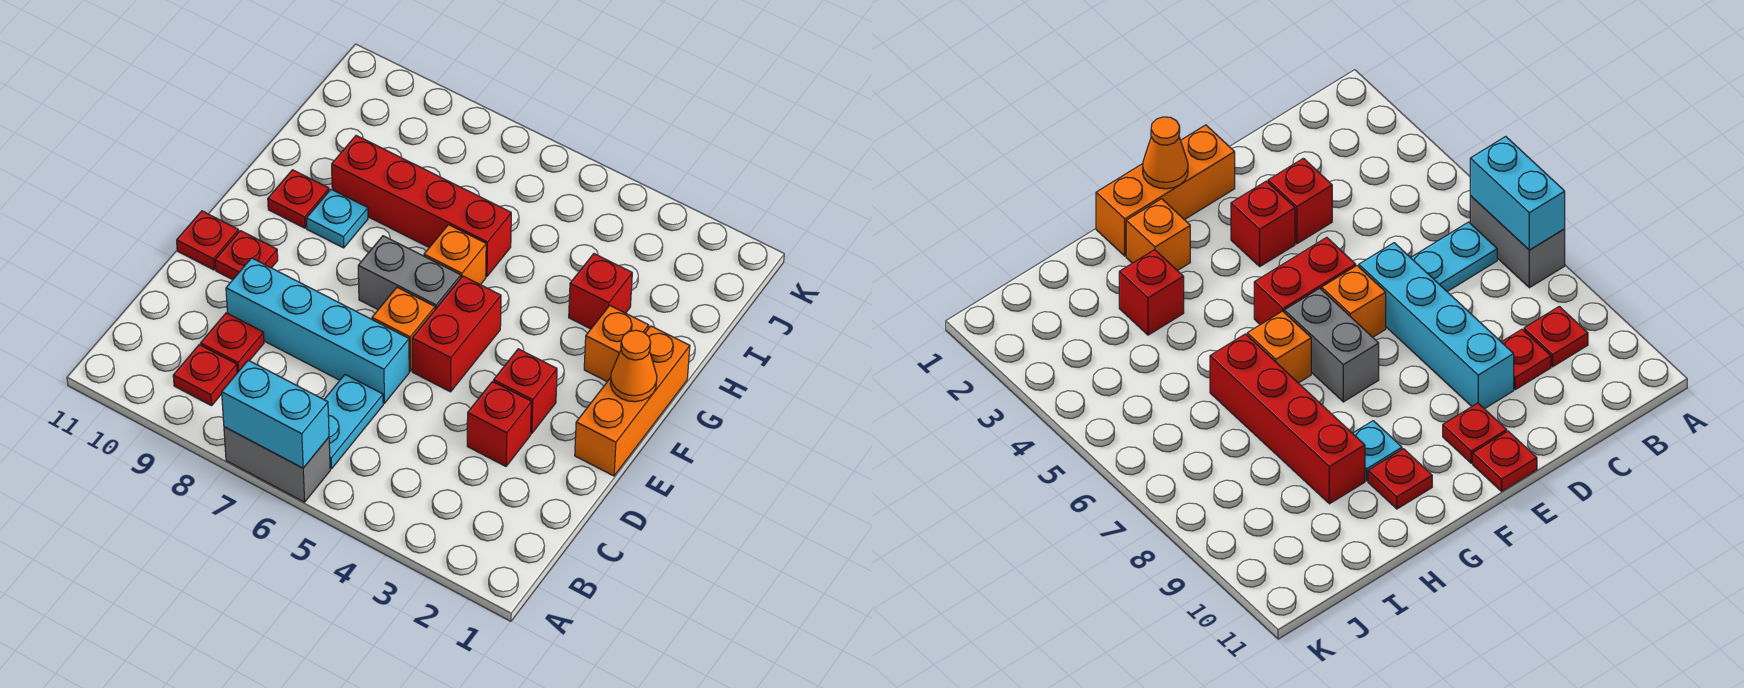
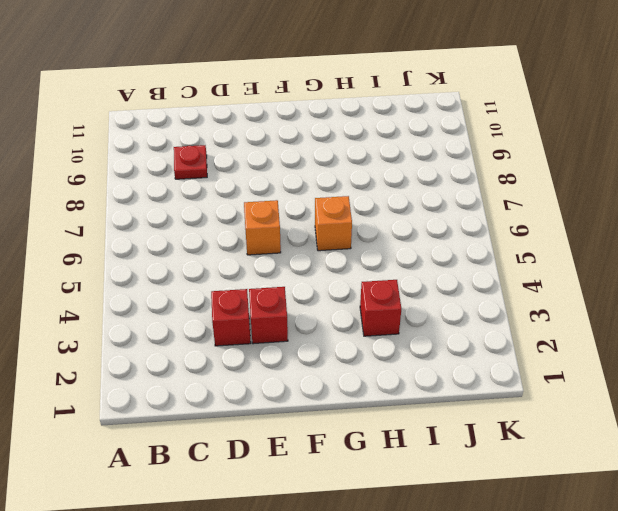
none -> grey brick A6:A7 level 1
none -> cyan plate B6:C6 level 1
none -> red plate B9 level 1

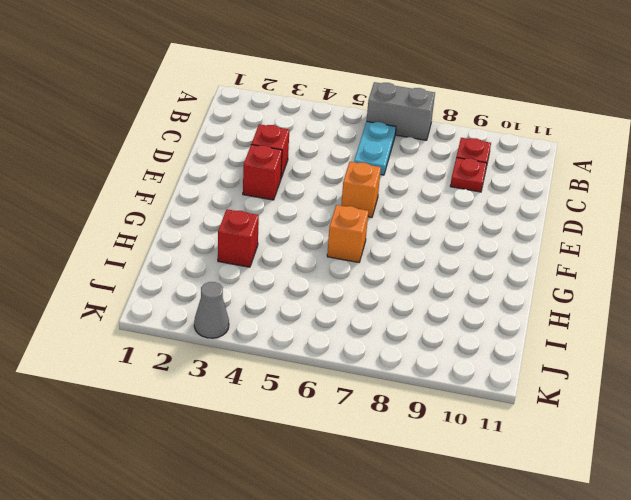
grey cone K3 level 1 -> none
none -> cyan brick D6:D9 level 1
none -> orange brick E1:G1 level 1
none -> red brick E5:F5 level 1

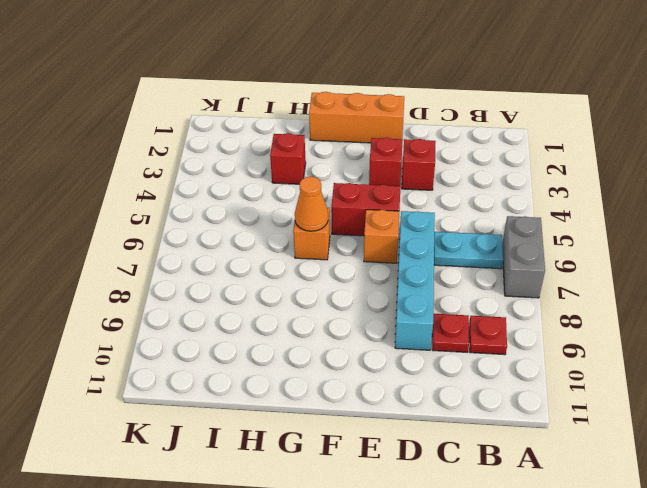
orange cone G6 level 2 -> orange cone F1 level 2
none -> red plate E10 level 1
none -> red plate E11 level 1
none -> grey brick F6:F7 level 1

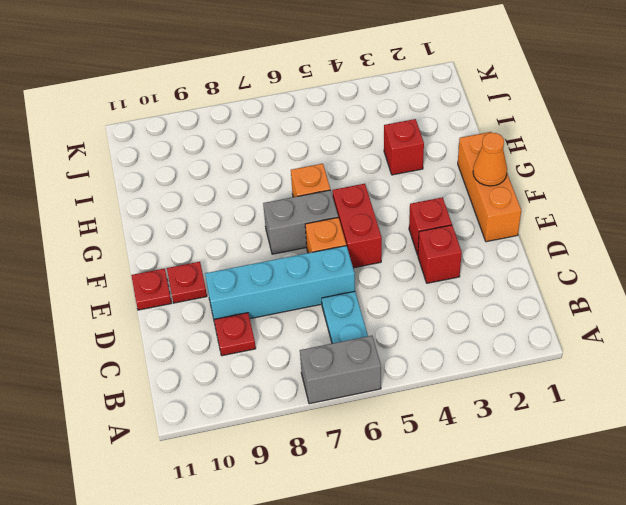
none -> red plate B9 level 1
none -> orange brick G2 level 1
none -> cyan plate G9 level 1

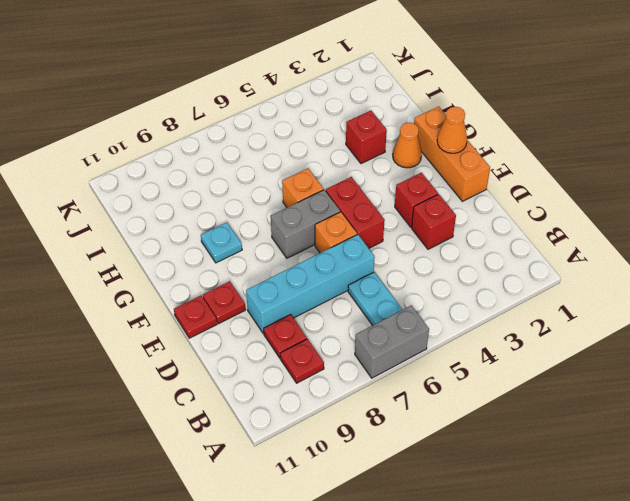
orange cone G2 level 1 -> orange brick G2 level 1
none -> red plate G10 level 1
none -> red brick H6:H9 level 1
none -> cyan brick A6:A7 level 2

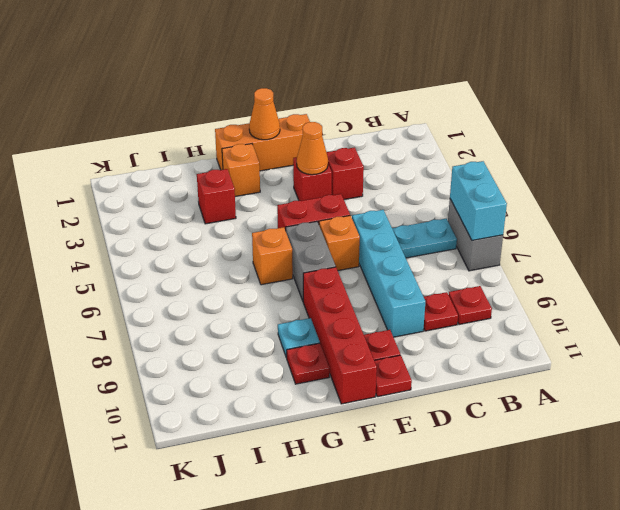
orange cone E3 level 2 -> none
red brick F8:F11 level 1 -> red brick H6:H9 level 1

